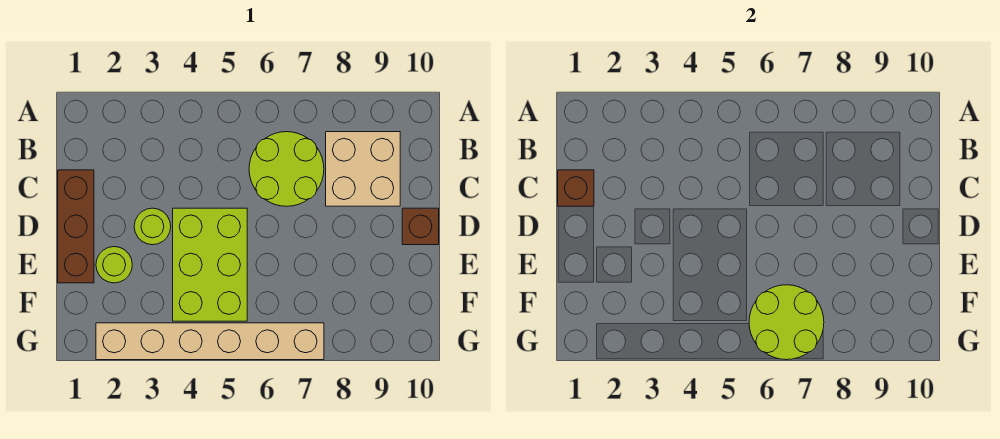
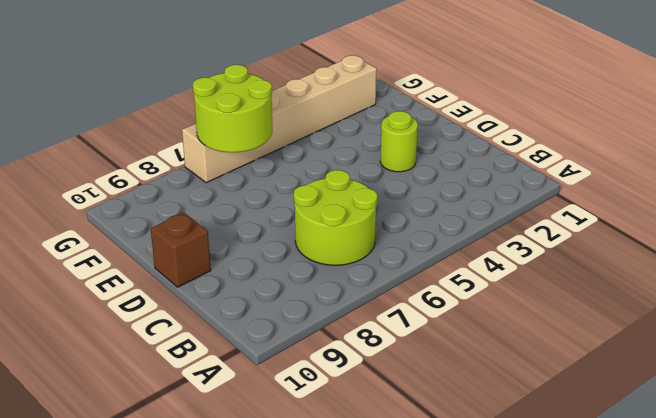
none -> tan brick B8:C9 level 1
none -> brown brick C1:E1 level 1

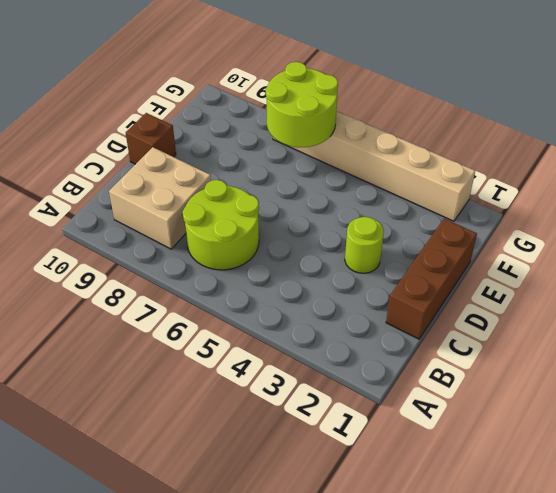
none -> lime brick D4:F5 level 1
none -> lime round brick E2 level 1

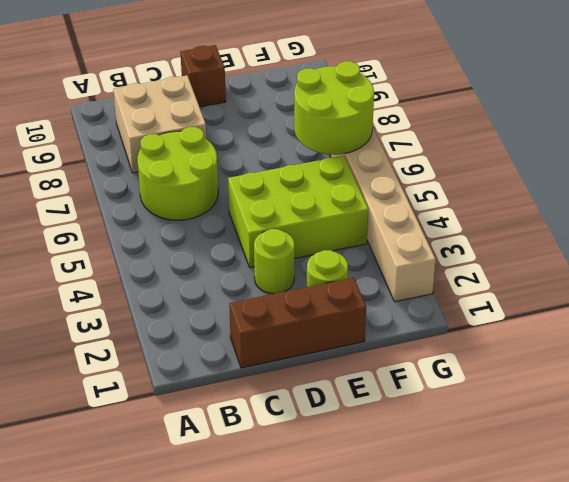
none -> brown brick C1 level 2

